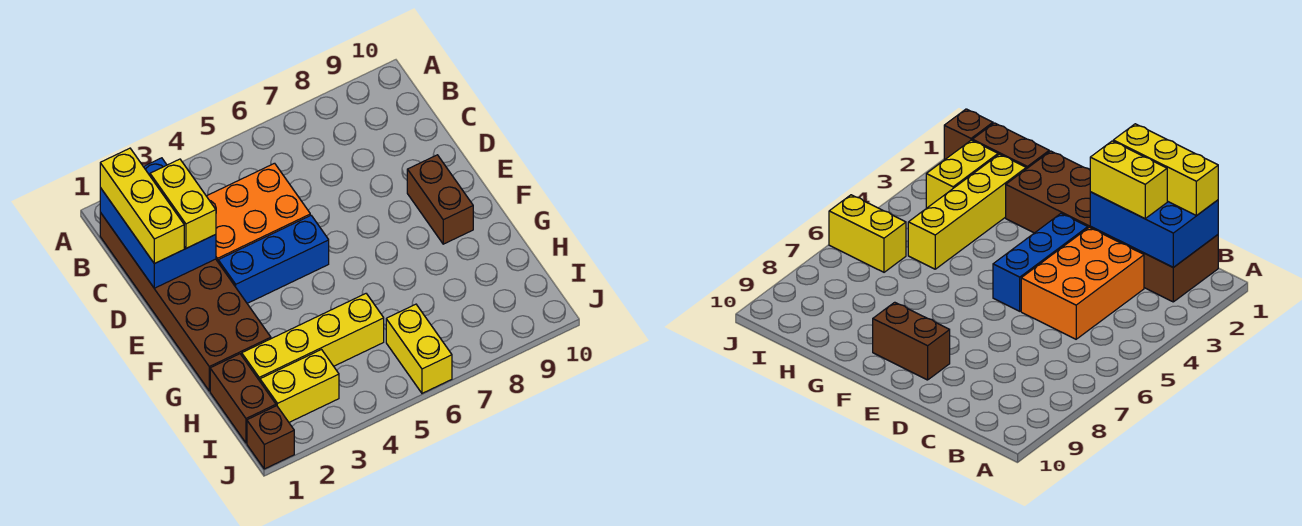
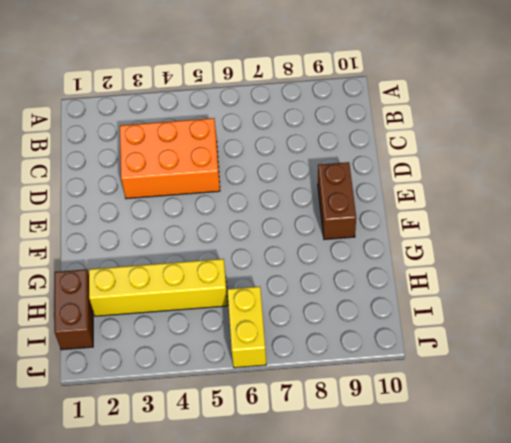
none -> brown brick B1:G2 level 1
none -> blue brick E3:E5 level 1
none -> yellow brick I2:I3 level 1

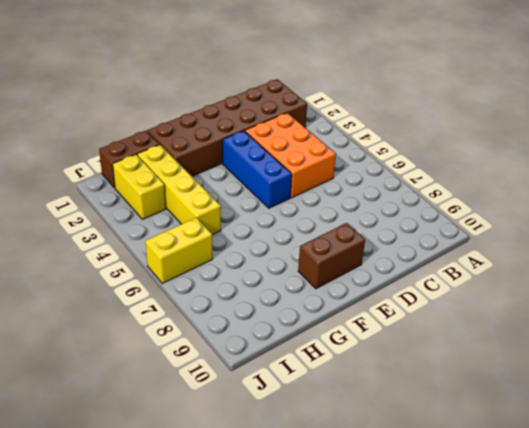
none -> brown brick J1 level 1
none -> blue brick B1:D2 level 2
none -> yellow brick B1:D1 level 3

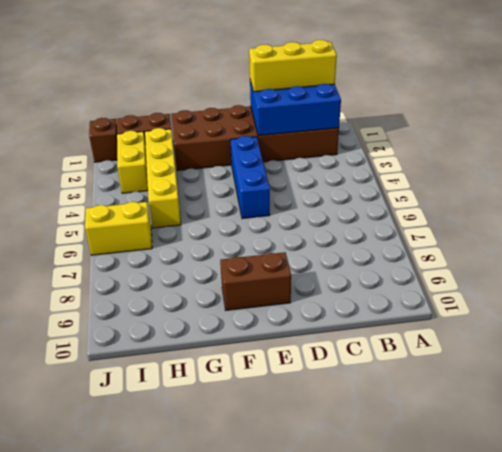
none -> orange brick C3:D5 level 1
none -> yellow brick C2:D2 level 3

